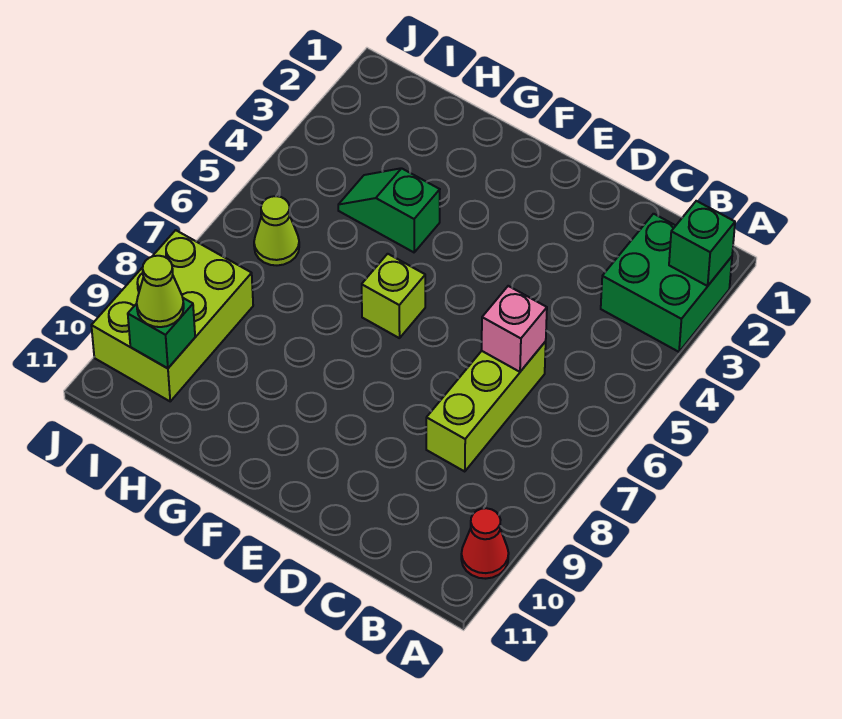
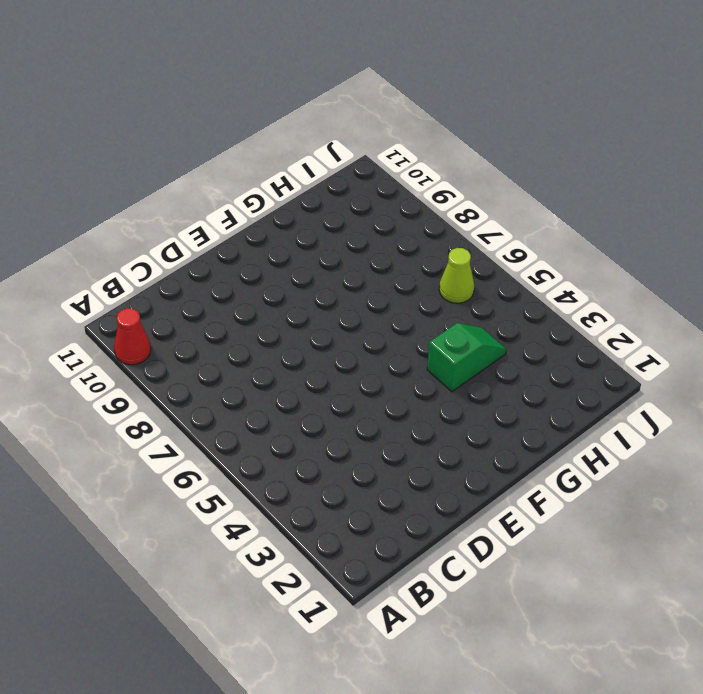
none -> green brick A2:B3 level 1
none -> lime brick C6:C8 level 1

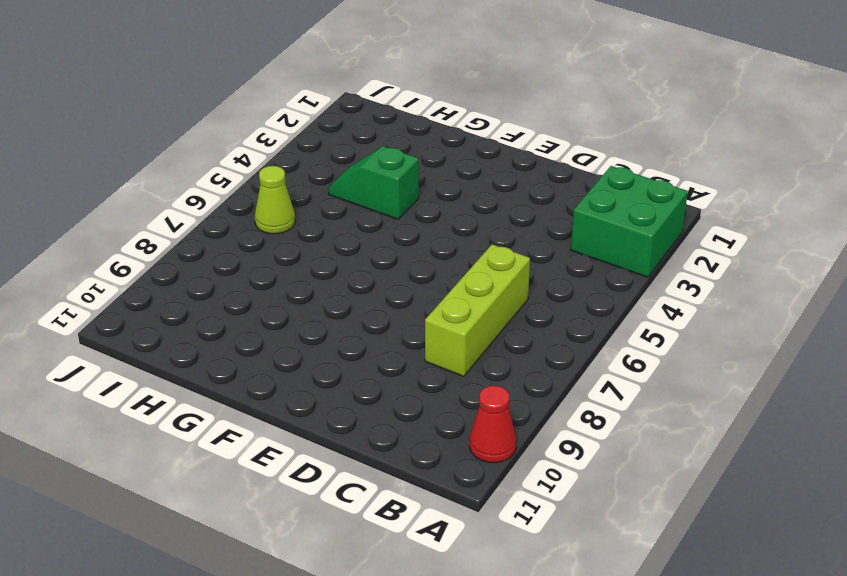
none -> lime brick F6 level 1
none -> lime brick I8:J10 level 1

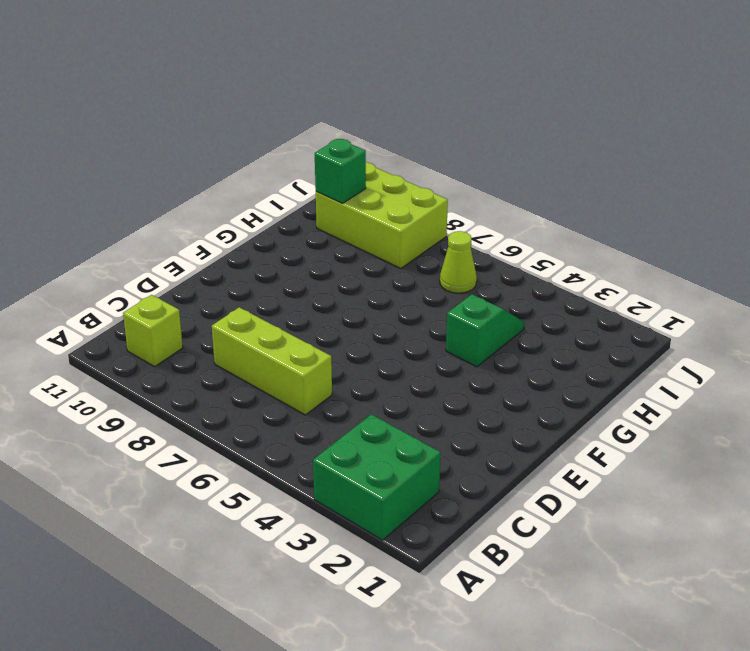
lime brick B10 level 1 -> lime brick F6 level 1
none -> red cone A10 level 1
none -> green brick A2 level 2

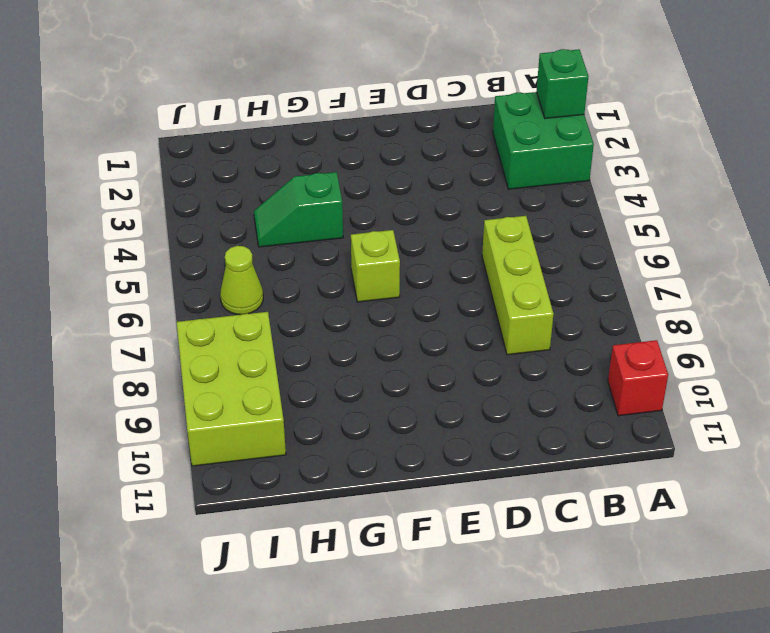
red brick A10 level 1 -> red cone A10 level 1
none -> pink brick C6 level 2
none -> green brick I10 level 2

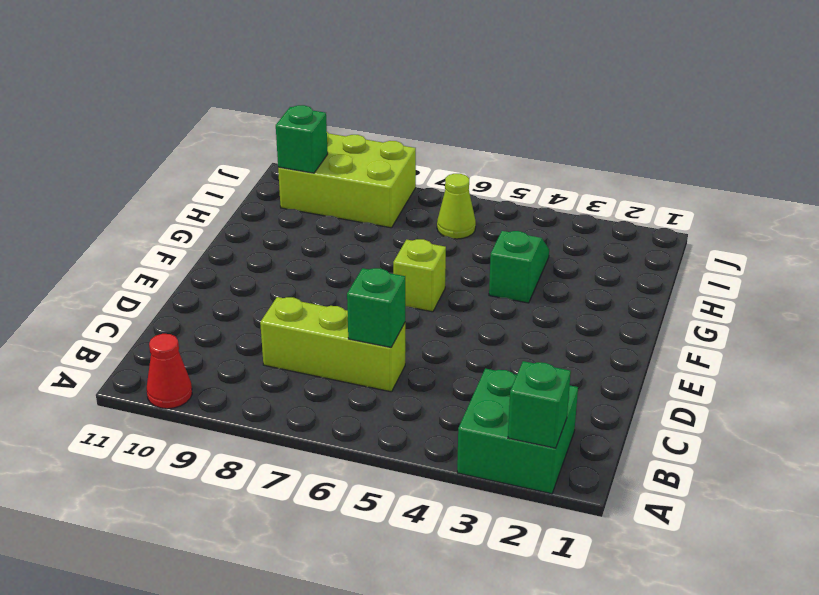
green brick C6 level 2 -> pink brick C6 level 2
none -> lime cone I10 level 3

